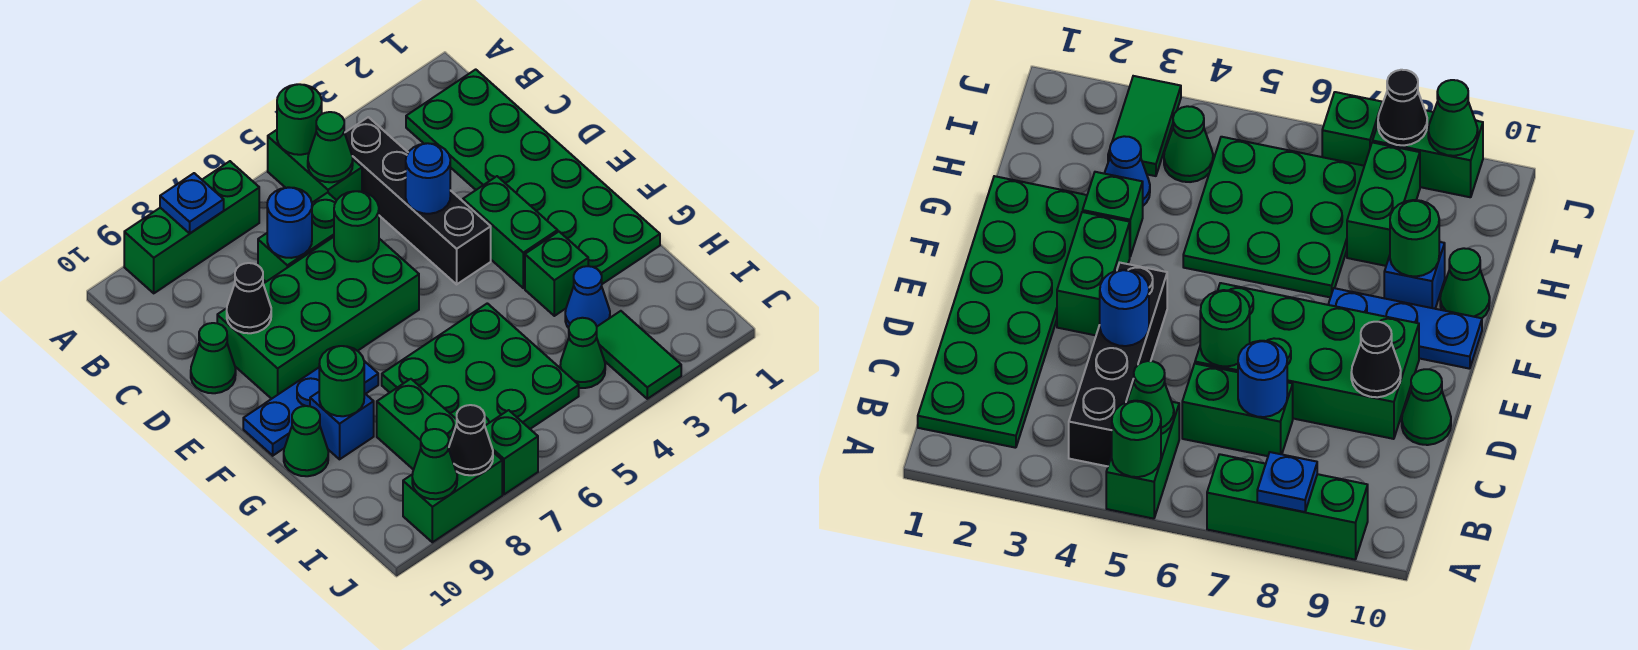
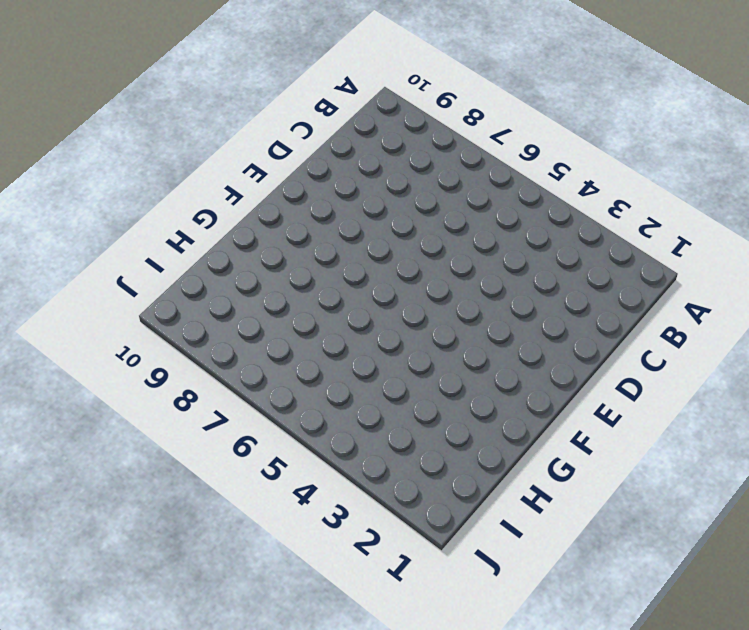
none -> green brick A5:B5 level 1
none -> green brick A7:A9 level 1
none -> green plate B1:G2 level 1

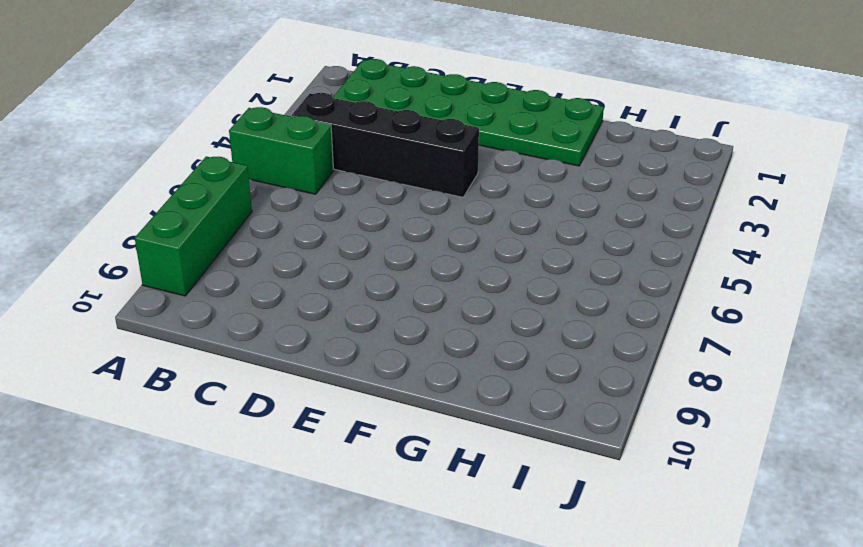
none -> green brick C6:C7 level 1
none -> green brick D6:E9 level 1
none -> green cone D10 level 1

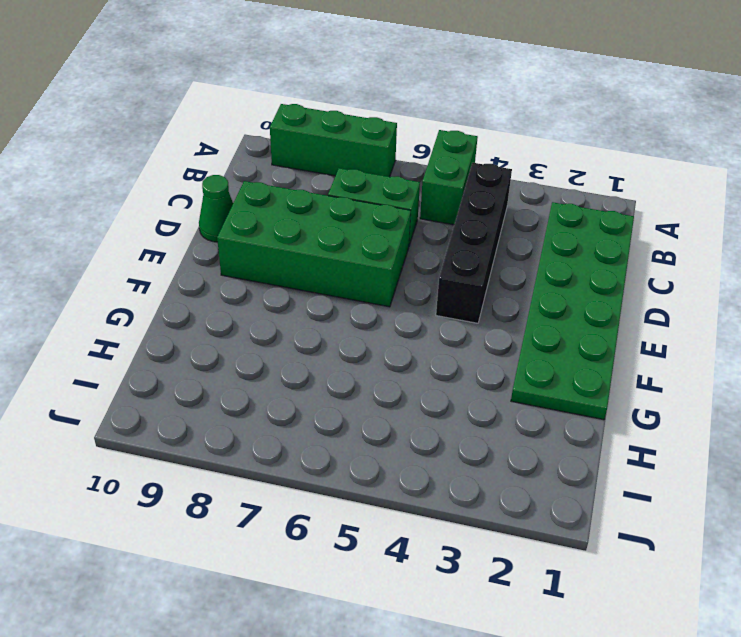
none -> green brick E3:F3 level 1
none -> blue plate F8:F10 level 1
none -> green brick G3 level 1

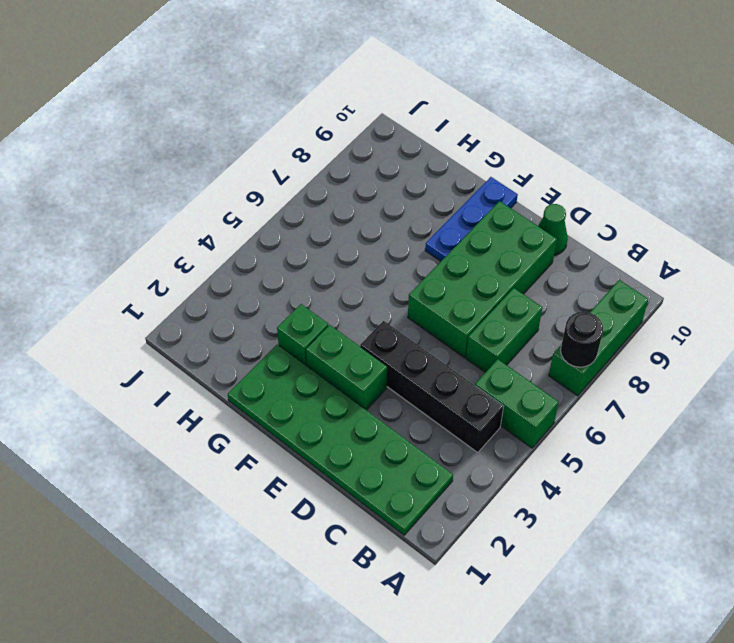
black round brick A7 level 2 -> none
none -> green plate G5:I7 level 1
none -> blue brick G9 level 1
none -> green cone G10 level 1

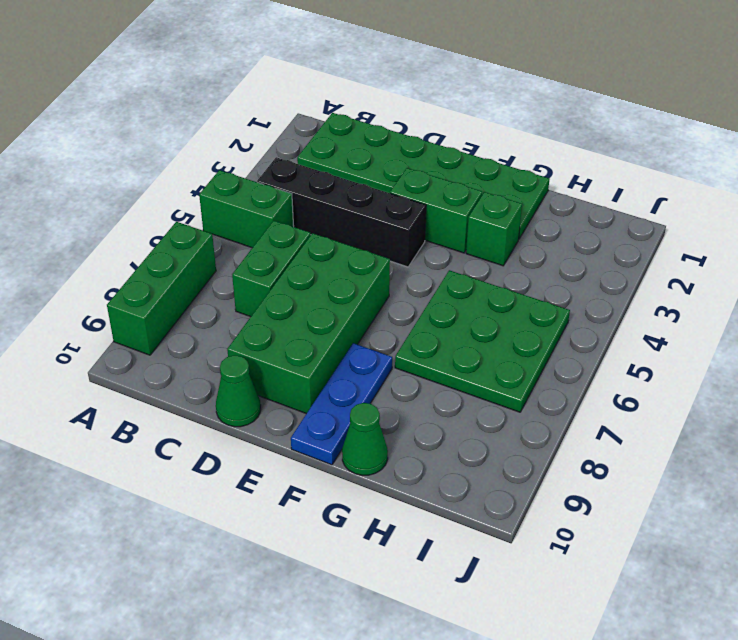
none -> blue brick G9 level 1
none -> blue cone H3 level 1
none -> green brick H8:I8 level 1

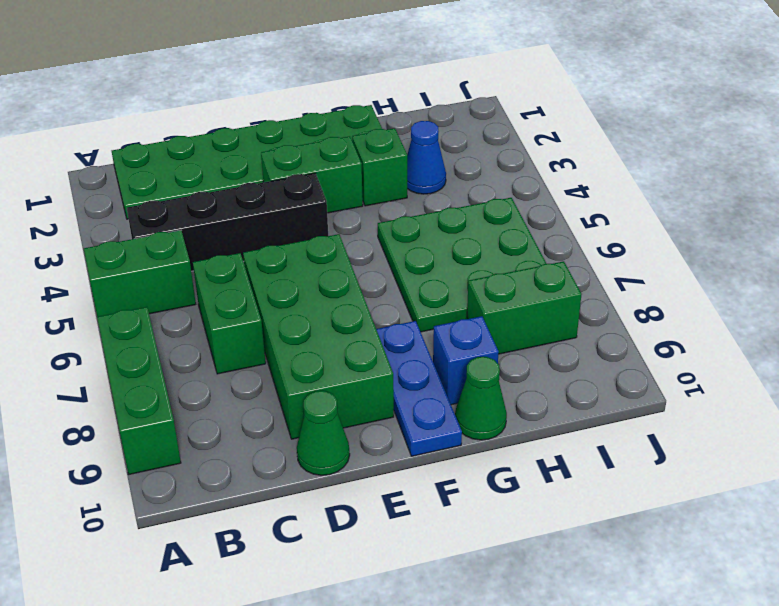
none -> green tile I3:J3 level 1
none -> green cone I4 level 1
none -> green brick J7 level 1

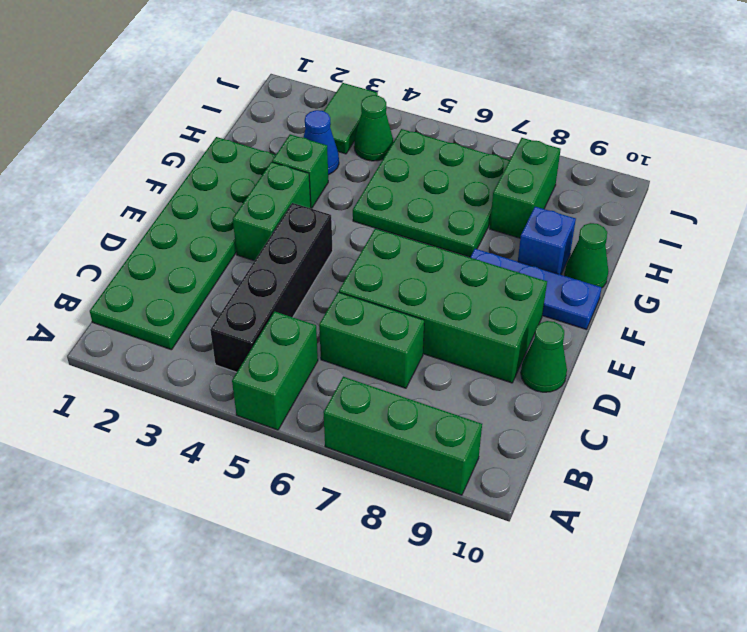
none -> green brick J7 level 1
none -> green brick J8:J9 level 1
none -> green round brick A5 level 2

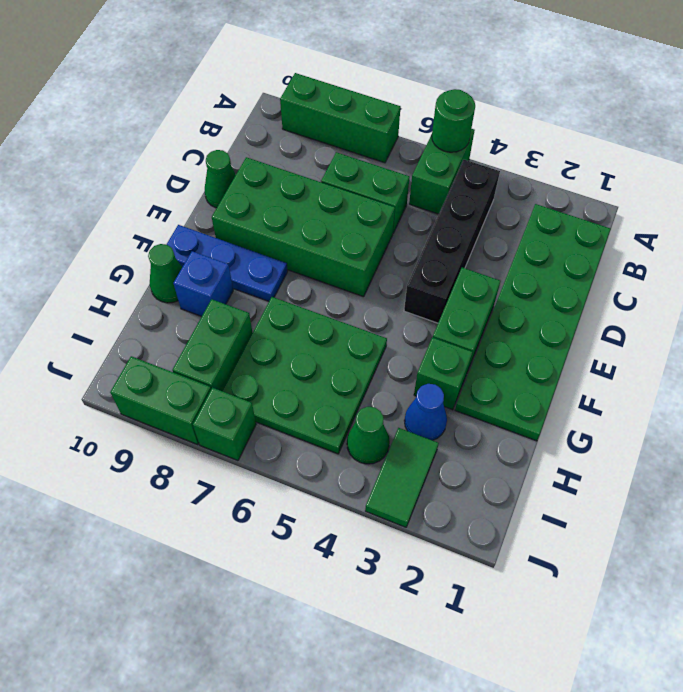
none -> blue plate A8 level 2
none -> green cone B5 level 2
none -> blue round brick C7 level 2

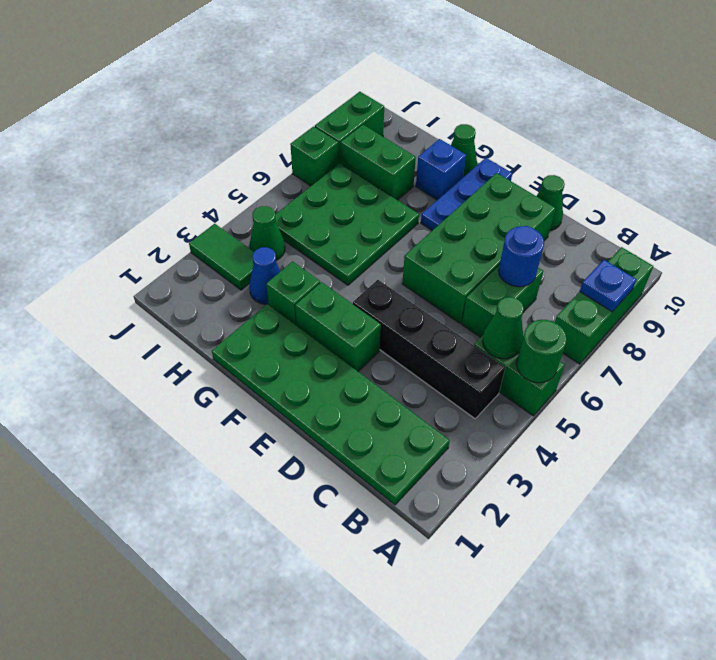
none -> blue round brick D4 level 2
none -> green round brick D6 level 2
none -> black cone D9 level 2

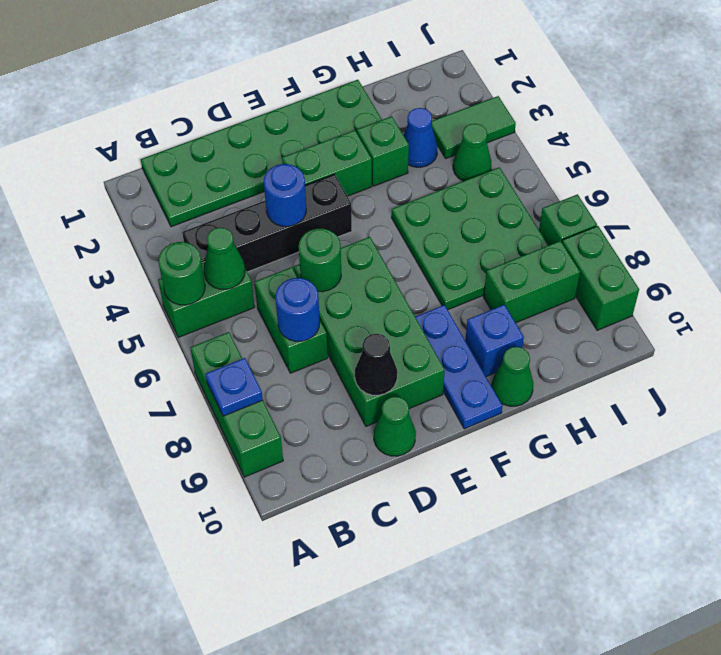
none -> green round brick G9 level 2
none -> black cone J8 level 2
none -> green cone J9 level 2

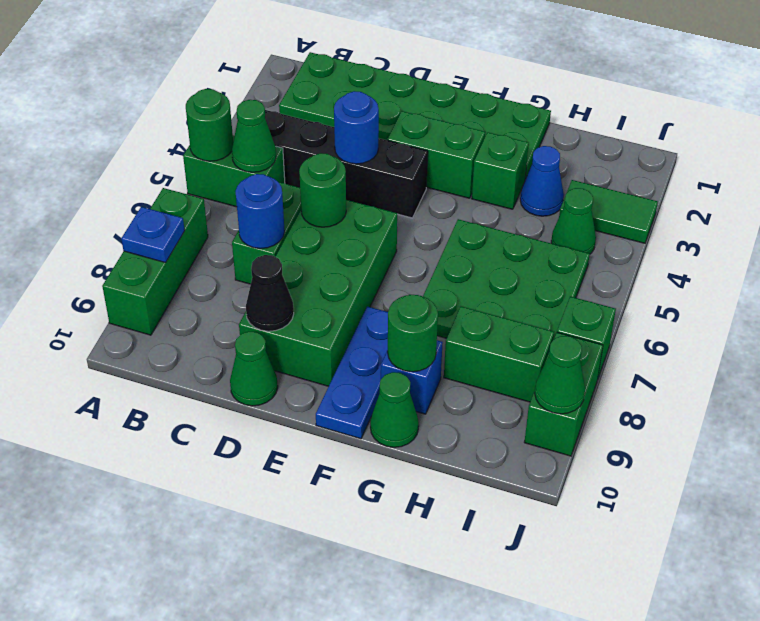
none -> black cone J8 level 2

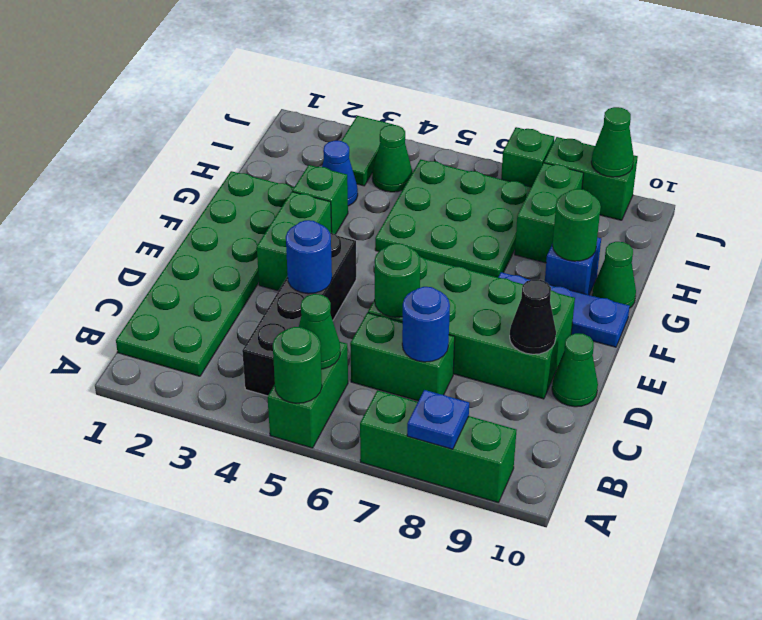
none -> black cone J8 level 2

